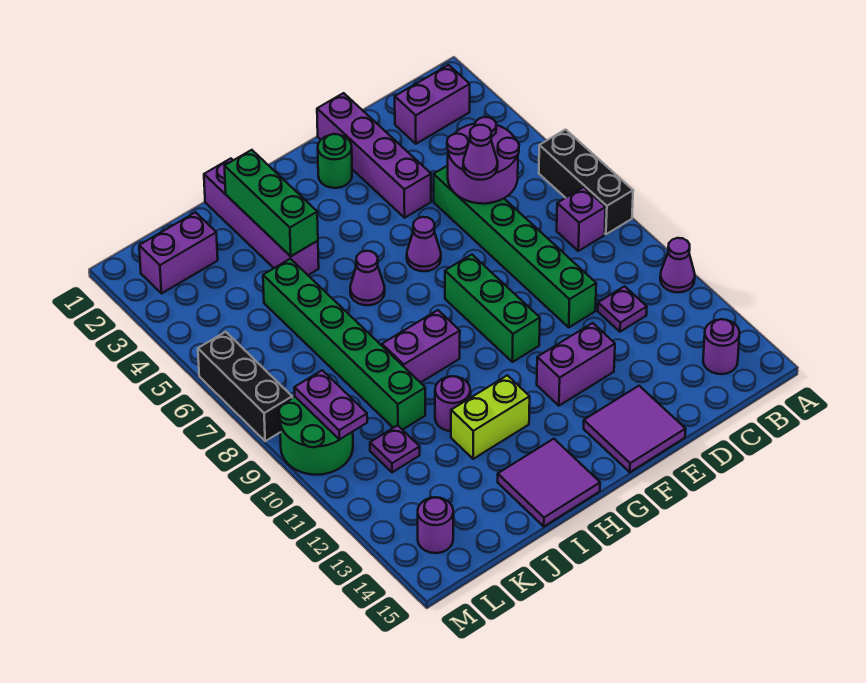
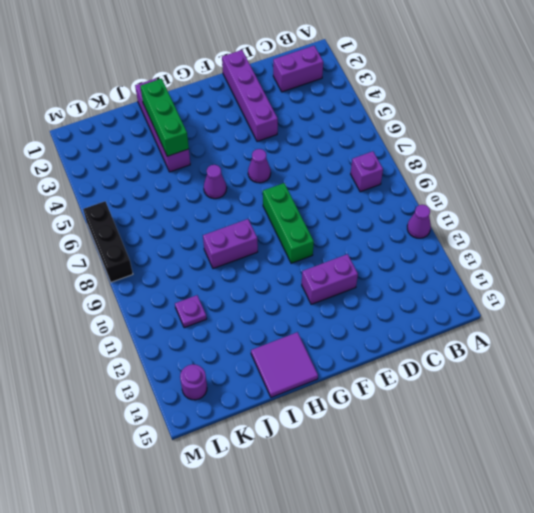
none -> black brick A6:A8 level 1
none -> purple round brick B14 level 1
none -> purple plate C11 level 1

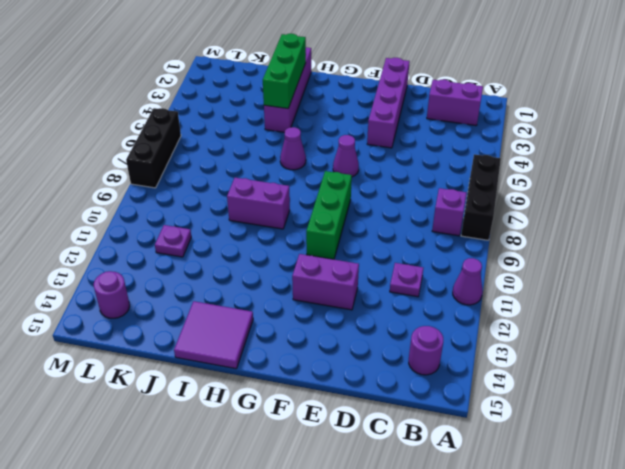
none -> green brick D5:D10 level 1
none -> purple tile E14:F15 level 1
none -> green round brick F2 level 1

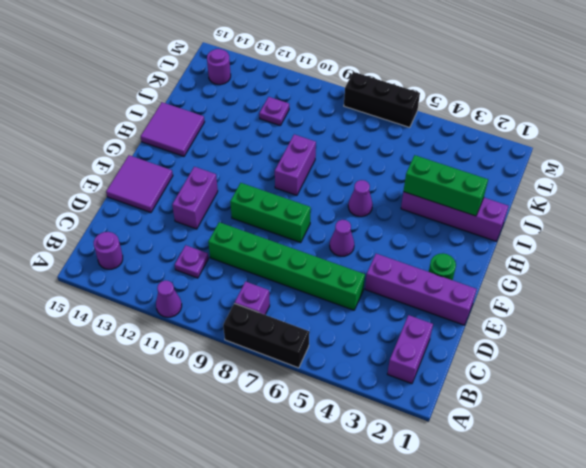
none -> lime brick H12:I12 level 1
none -> purple round brick I11 level 1
none -> green brick J5:J10 level 1

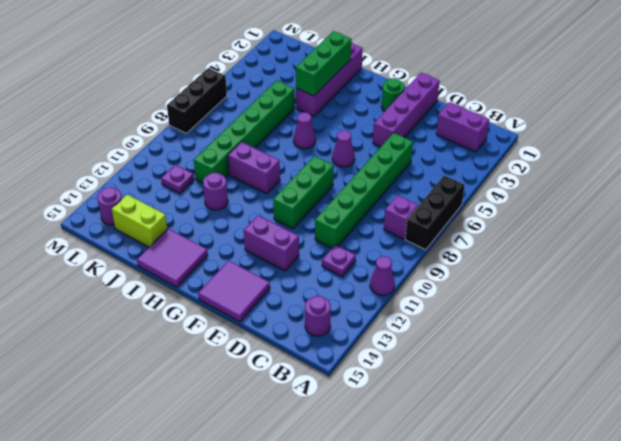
lime brick J14:K14 level 1 -> lime brick H12:I12 level 1
none -> purple brick K2:L2 level 1
none -> green round brick L9:M10 level 1
none -> purple round brick C5:D6 level 2

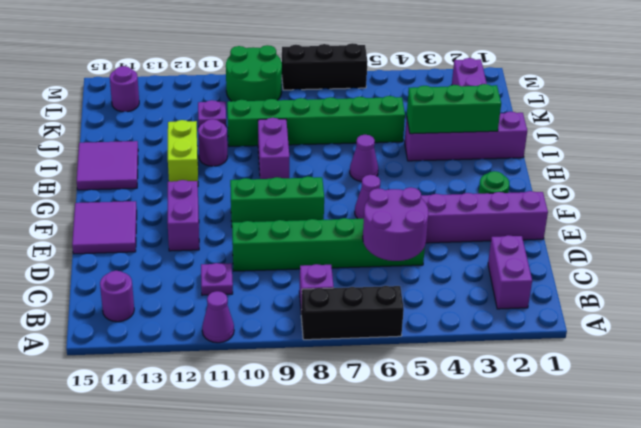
none -> purple plate L9:L10 level 2
none -> purple cone D6 level 3

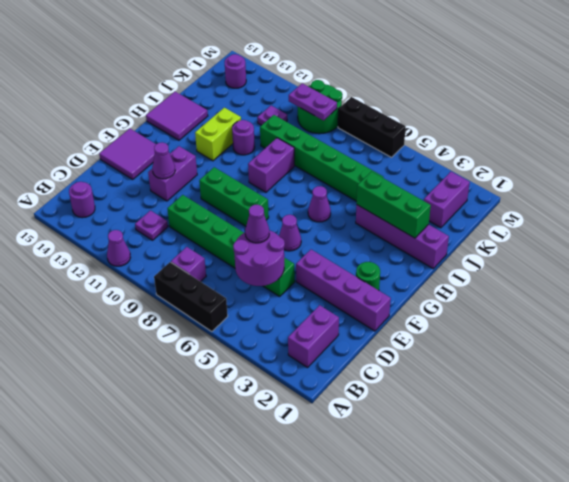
purple cone E12 level 2 -> none

